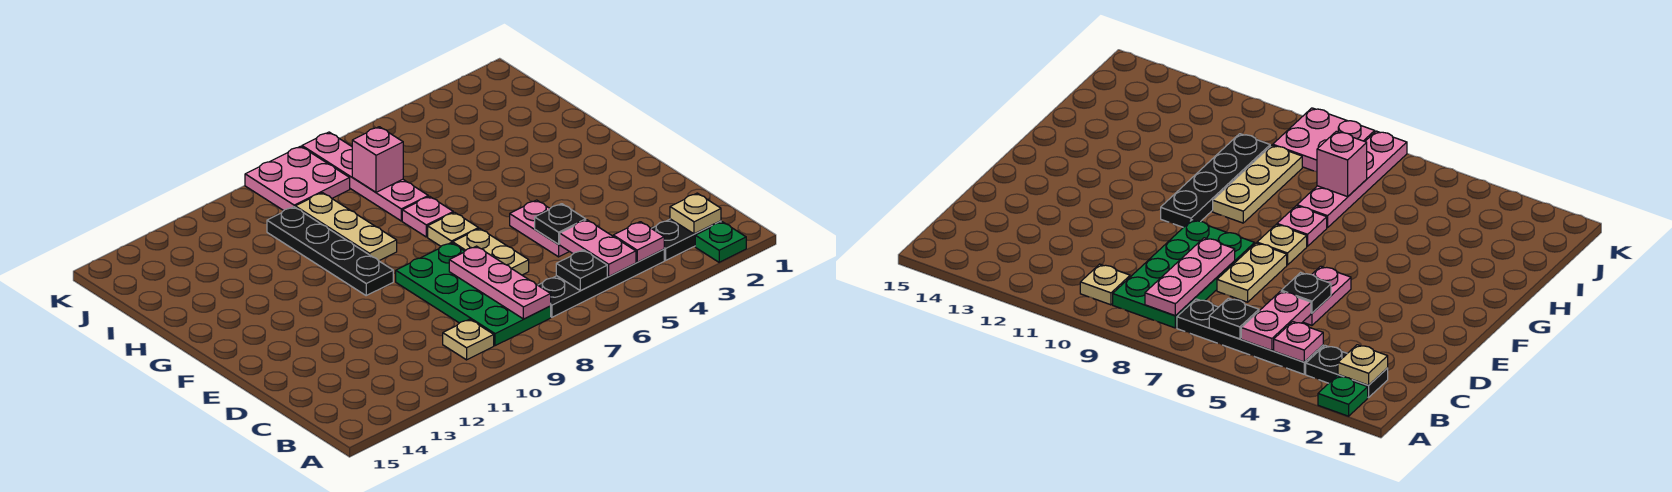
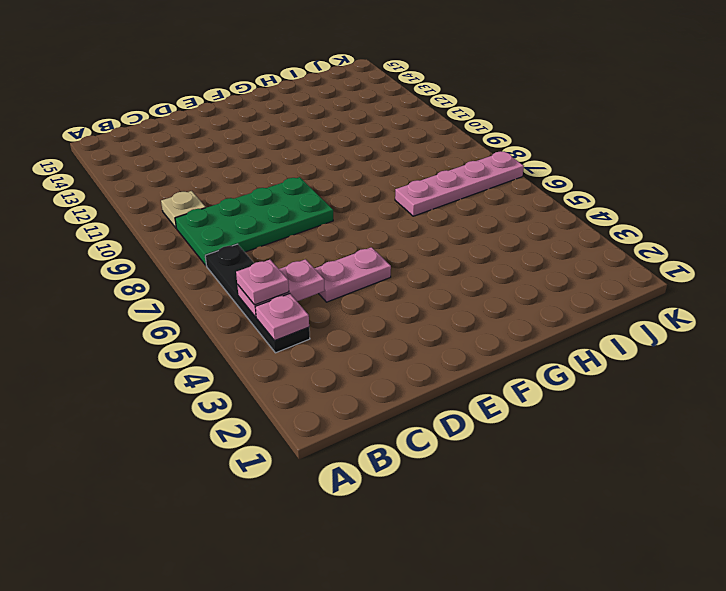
pink plate B5 level 3 -> pink plate G7 level 1
none -> green plate A2 level 1
none -> black plate B2:B3 level 1
none -> tan plate D7:E7 level 1

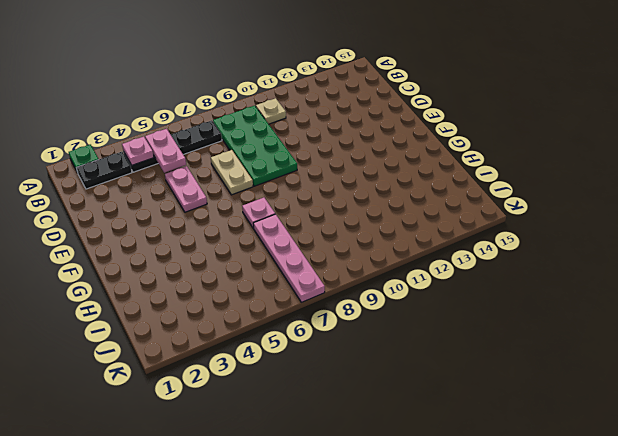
none -> tan plate F7 level 1
none -> black plate F10:I10 level 1
none -> tan plate G9:I9 level 1

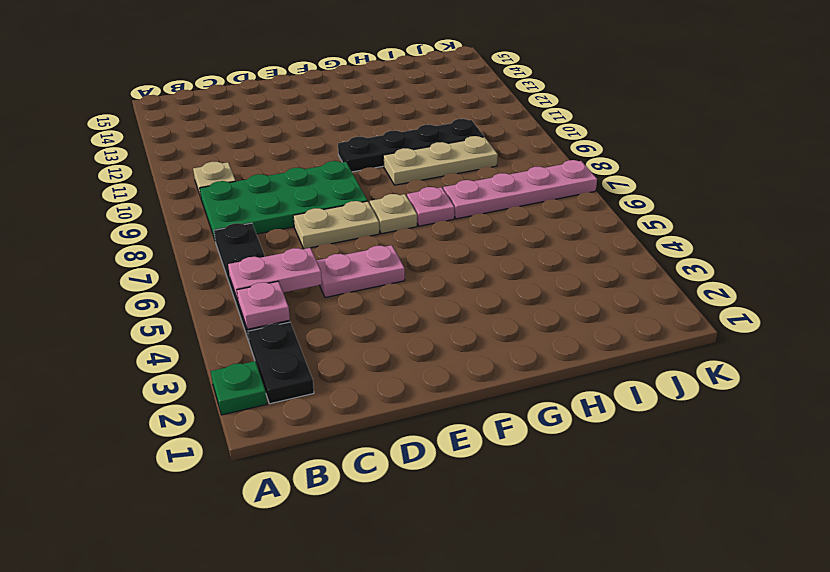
none -> pink plate J8:K9 level 1
none -> tan plate B2 level 2
none -> black plate B6 level 2

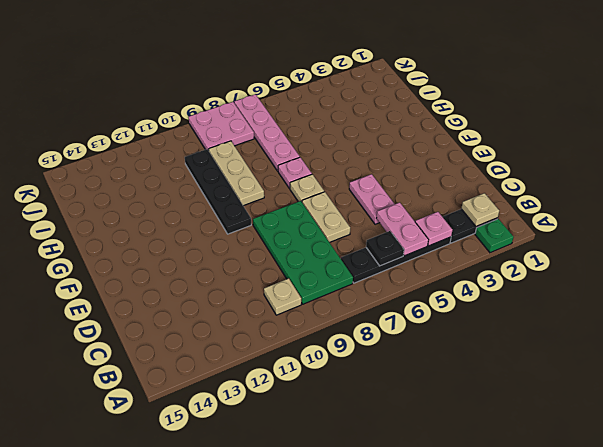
none -> pink plate B8:D8 level 2
none -> black plate D5 level 2
none -> pink brick I7 level 2

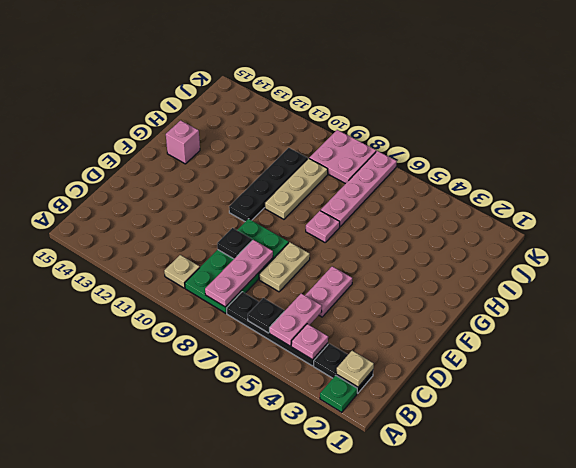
black plate D9 level 2 -> black plate D5 level 2
pink brick G14 level 1 -> pink brick I7 level 2
none -> tan plate F7 level 1

